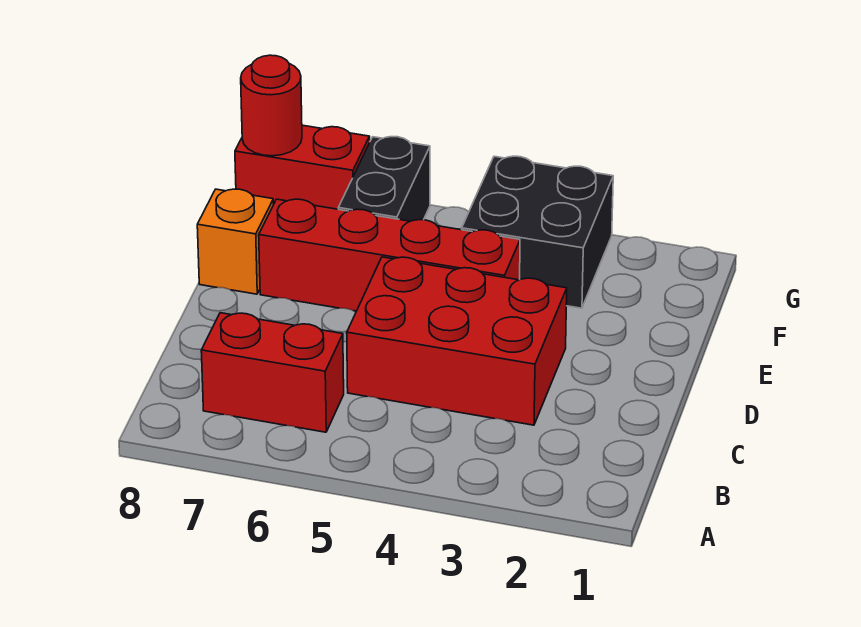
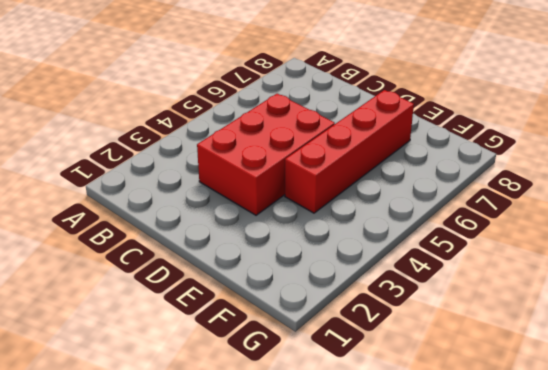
none -> red brick B6:B7 level 1
none -> orange brick E8 level 1

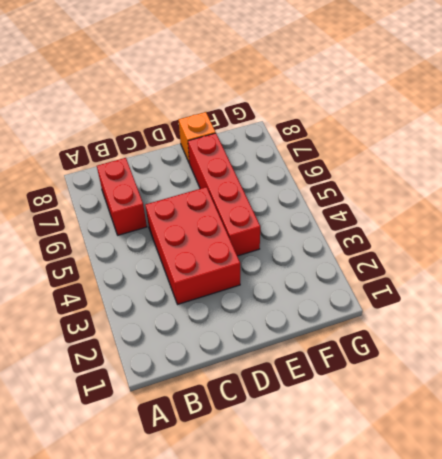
none -> black brick F3:G4 level 1
none -> black brick F6:G6 level 1

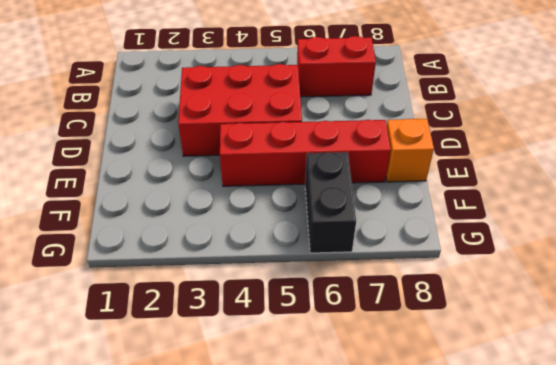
none -> black brick F3:G4 level 1
none -> red brick G7:G8 level 1

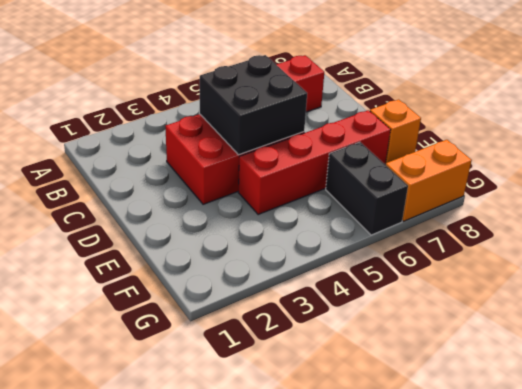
black brick C4:D5 level 2 -> black brick F3:G4 level 1
orange brick G7:G8 level 1 -> red brick G7:G8 level 1
none -> red round brick G8 level 2

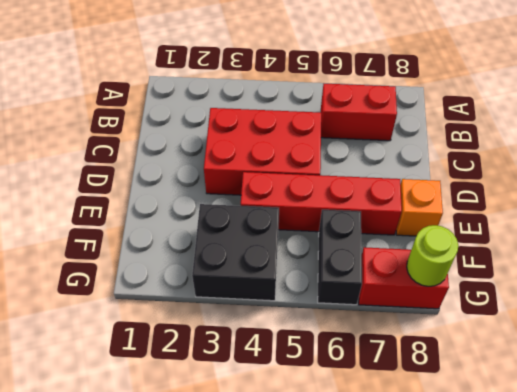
lime round brick G8 level 2 -> red round brick G8 level 2

